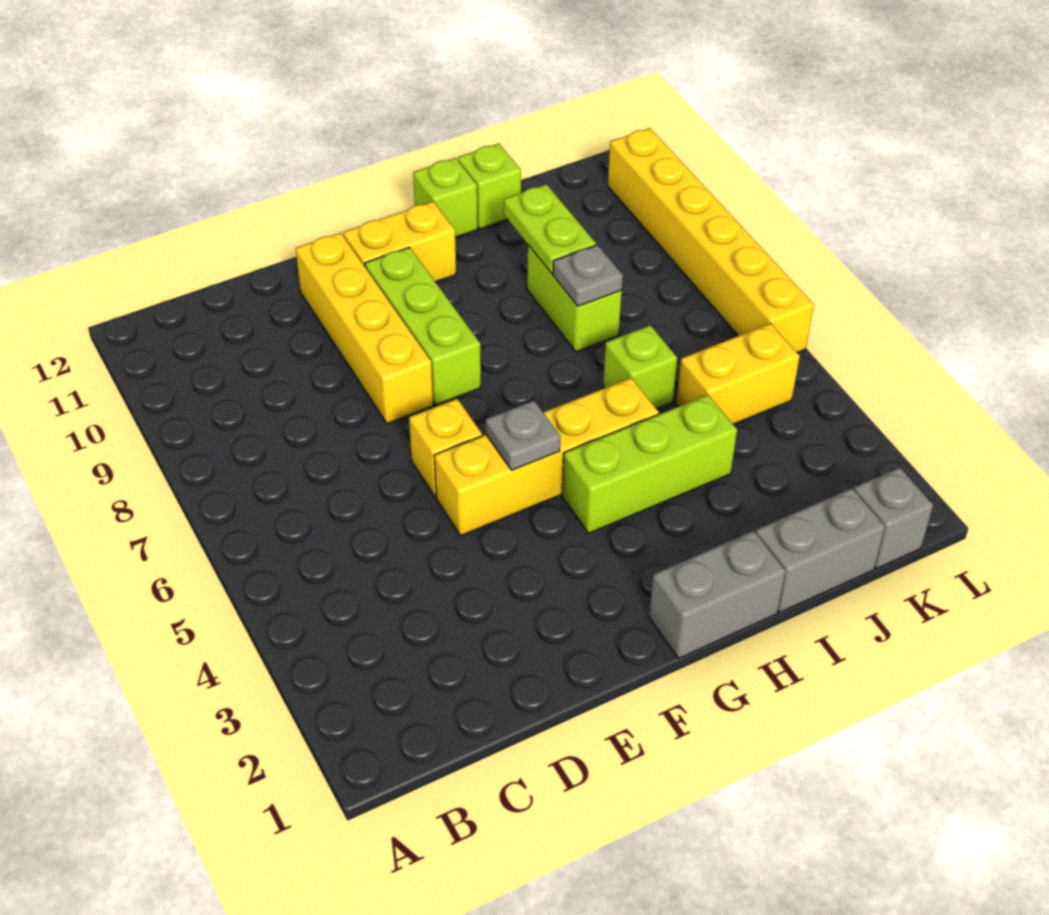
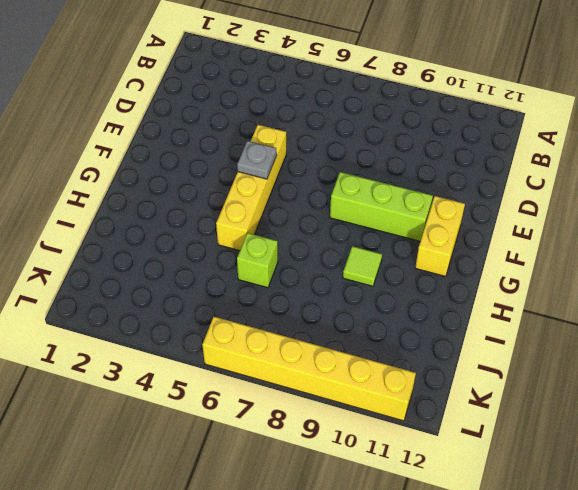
lime tile H9 level 1 -> none
none -> yellow brick E6 level 1
none -> yellow brick E8:E11 level 1
none -> grey brick G1:H1 level 1

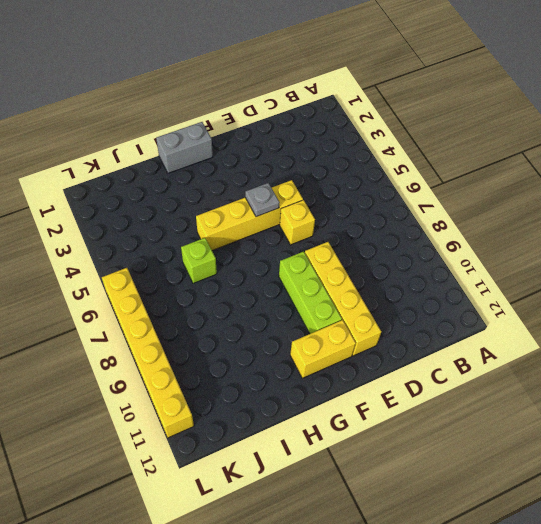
none -> lime brick G4:I4 level 1
none -> lime brick H12 level 1
none -> grey brick I1:J1 level 1

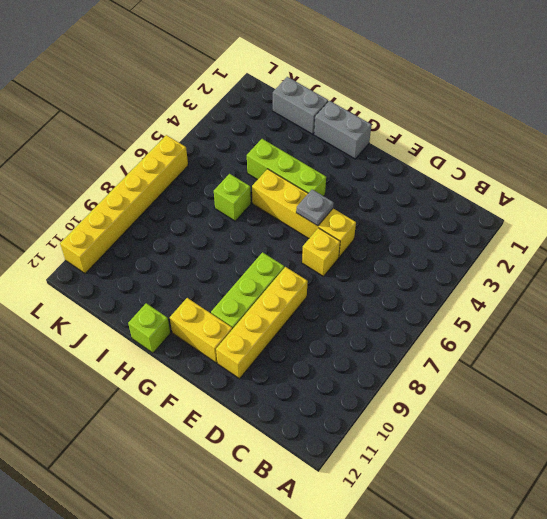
none -> lime brick I8:I9 level 1
none -> lime brick I12 level 1
none -> yellow brick J5:K5 level 1

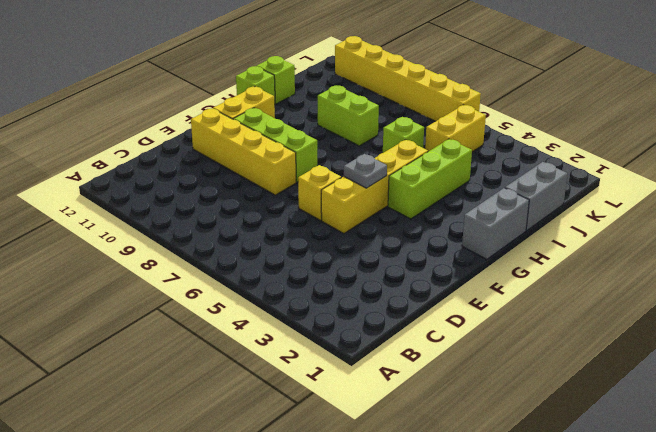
none -> grey brick K1 level 1
none -> grey plate I8 level 2
none -> lime plate I9:I10 level 2

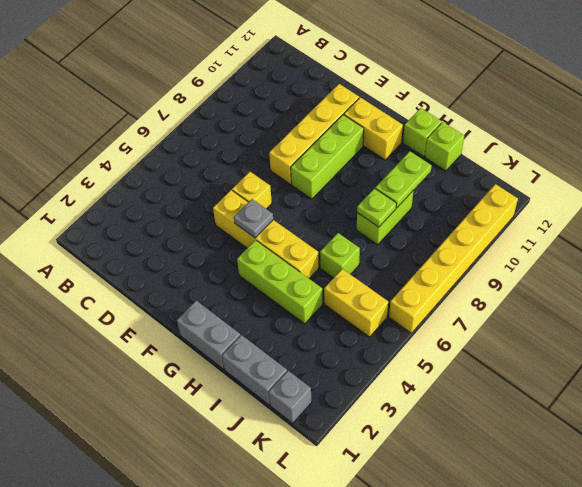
lime plate I8 level 2 -> grey plate I8 level 2

